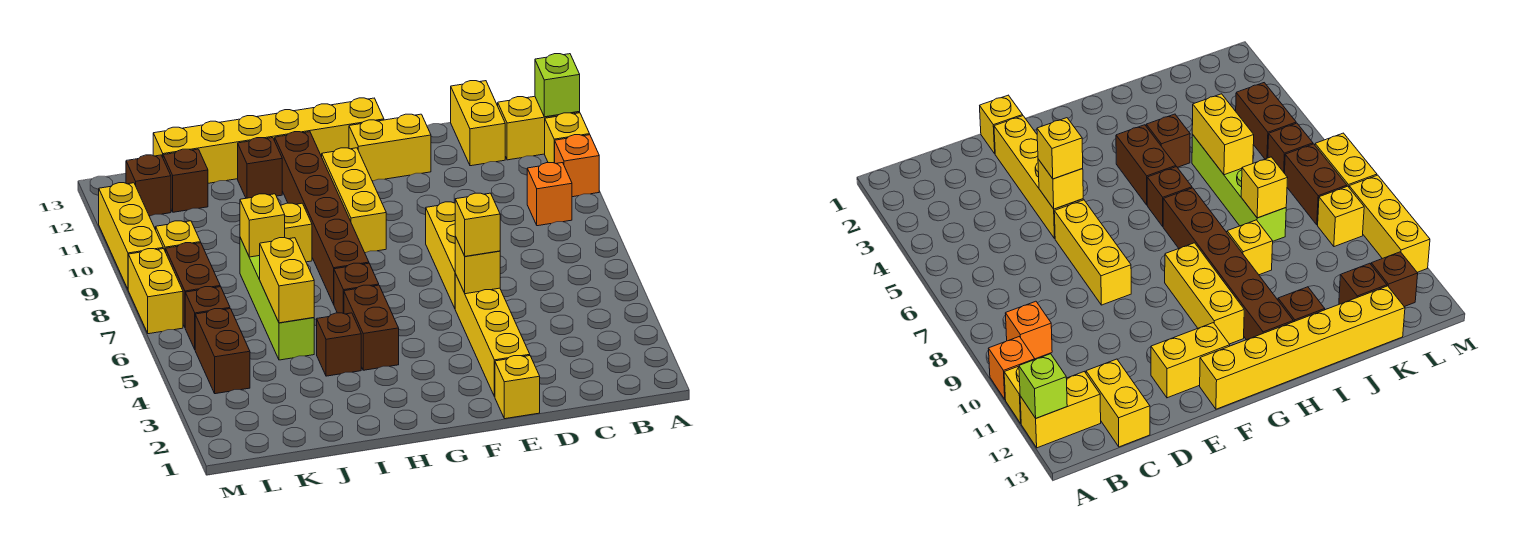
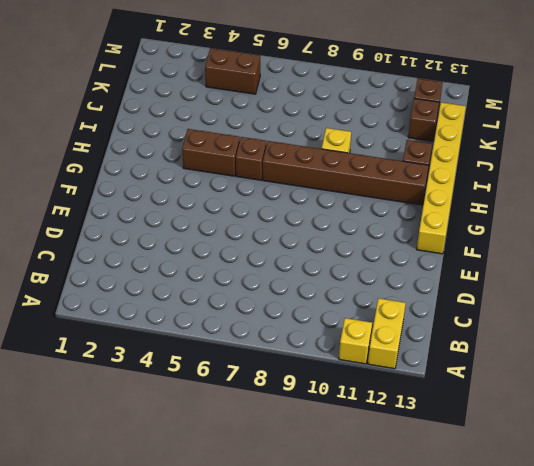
none -> orange brick A10 level 1
none -> orange brick B9 level 1
none -> yellow brick C12:C13 level 1
none -> yellow brick E1 level 1

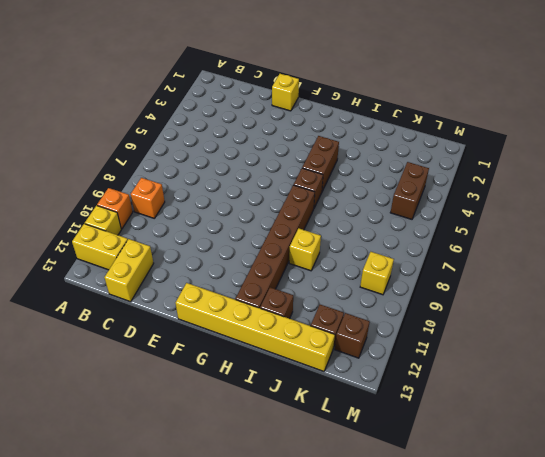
none -> yellow brick E2:E5 level 1
none -> yellow brick E6:E8 level 1
none -> yellow brick E12:F12 level 1
none -> yellow brick G9:G11 level 1

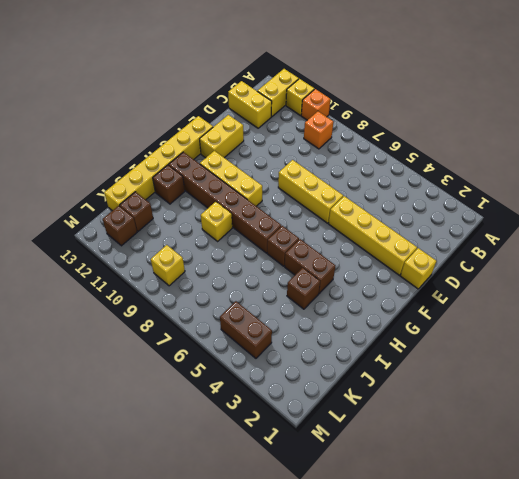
none -> lime brick J5:J8 level 1
none -> brown brick L6 level 1
none -> brown brick L7:L8 level 1
none -> yellow brick M7:M8 level 1

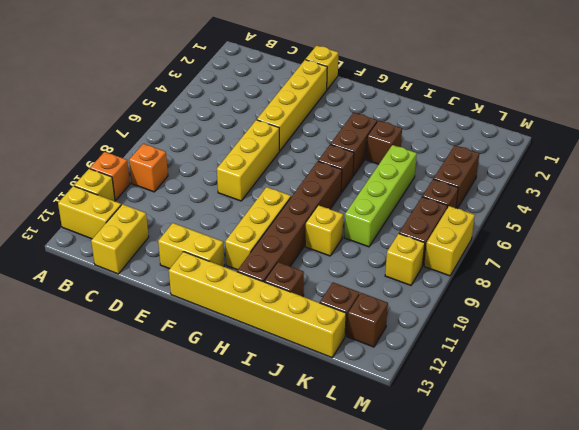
none -> yellow brick M9:M11 level 1
none -> lime brick A12 level 2
none -> yellow brick E5 level 2
none -> yellow brick J5:J6 level 2

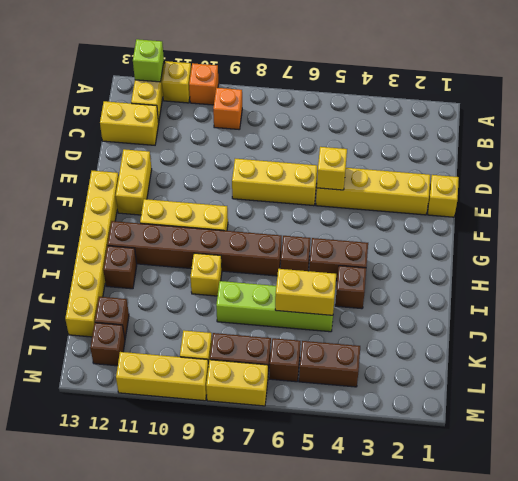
none -> yellow brick J8 level 2
none -> yellow brick E5 level 3

